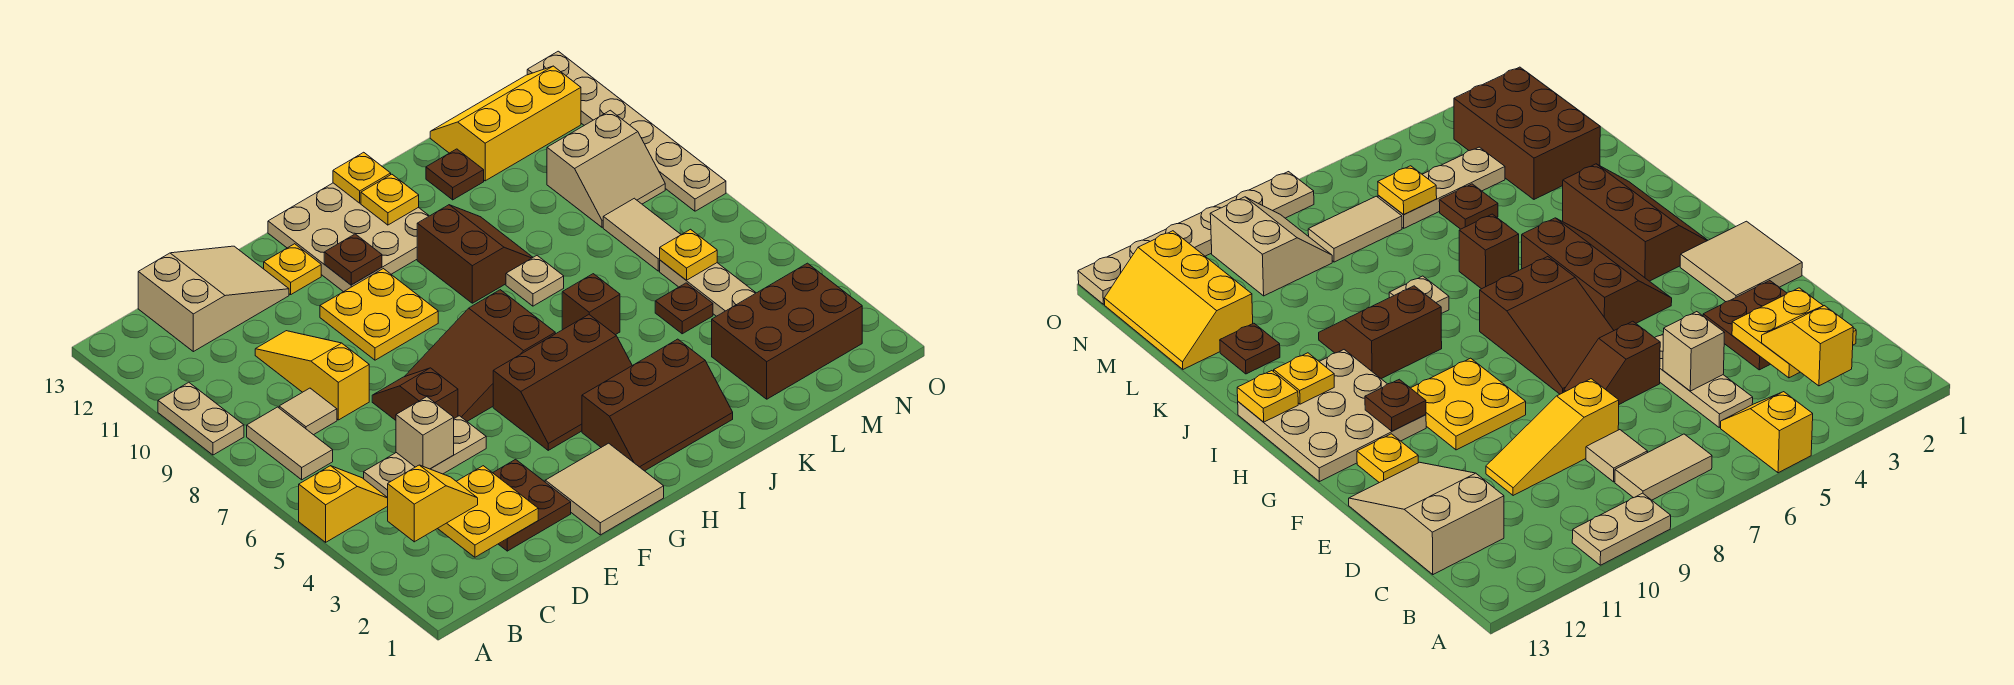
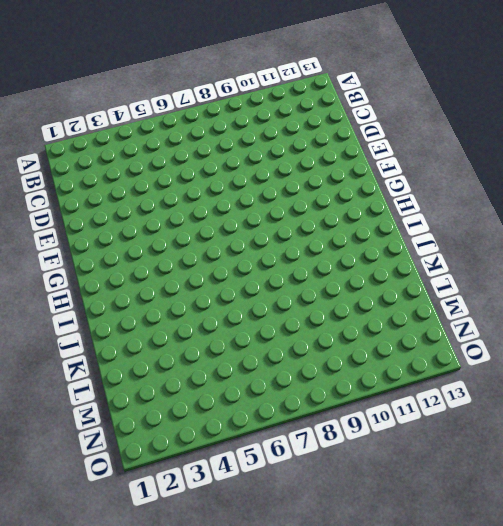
none -> yellow slope A5:B5 level 1 top A
none -> tan plate A9:A10 level 1
none -> tan tile B7:B8 level 1
none -> tan plate C5:E5 level 1

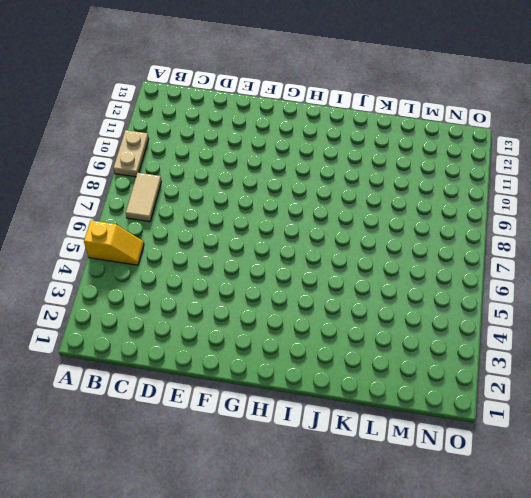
none -> tan plate C5:E5 level 1
none -> tan tile C8 level 1
none -> tan slope C12:E13 level 1 top C
none -> brown plate D2:E3 level 1

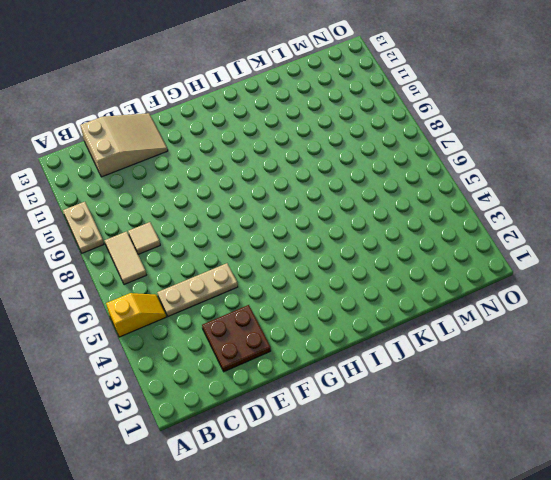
none -> yellow slope D8:D10 level 1 top 8
none -> brown slope E6:E7 level 1 top 6
none -> tan tile F1:G2 level 1
none -> brown slope F6:H7 level 1 top H

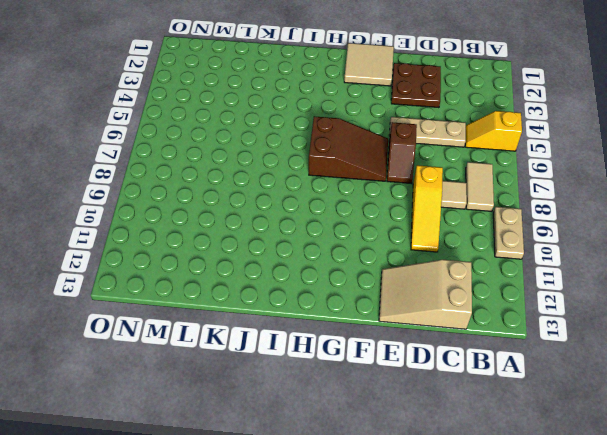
none -> yellow plate F9:G10 level 1
none -> yellow plate F12 level 1
none -> brown slope G4:I5 level 1 top 5
none -> tan plate G11:I13 level 1

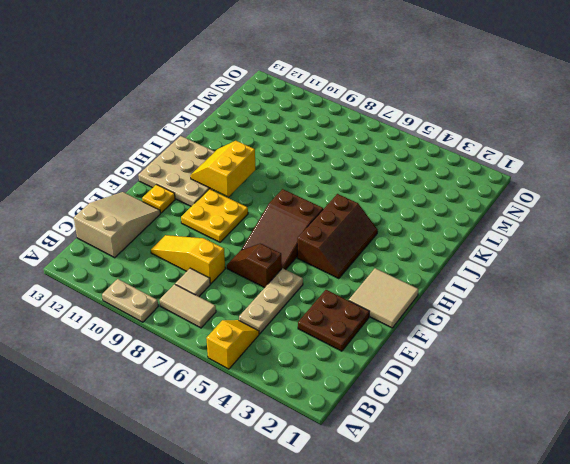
yellow slope H10:I11 level 2 top 10 -> none
none -> brown slope H2:J3 level 1 top 3
none -> brown slope I9:J10 level 1 top I
none -> brown brick J6 level 1
none -> tan plate J8 level 1

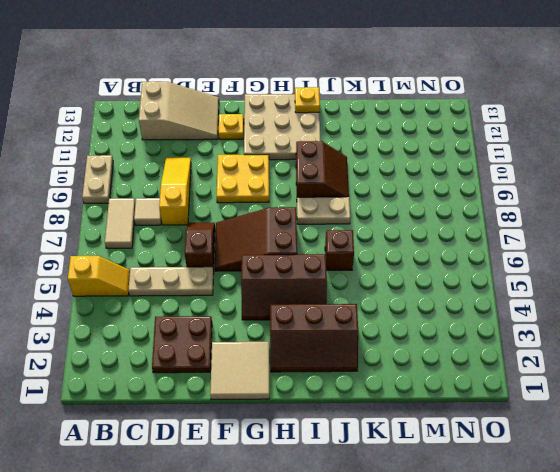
tan plate I8:J8 level 1 -> tan plate J8 level 1
none -> brown plate K12 level 1
none -> brown brick L2:N3 level 1
none -> brown plate L5 level 1
none -> yellow slope L12:N13 level 1 top 12

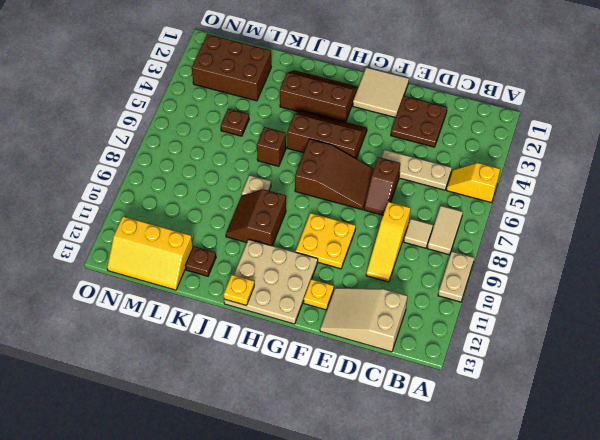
none -> tan plate M4:M6 level 1
none -> tan tile M7:M8 level 1
none -> tan slope M9:N10 level 1 top 10
none -> tan plate O8:O13 level 1

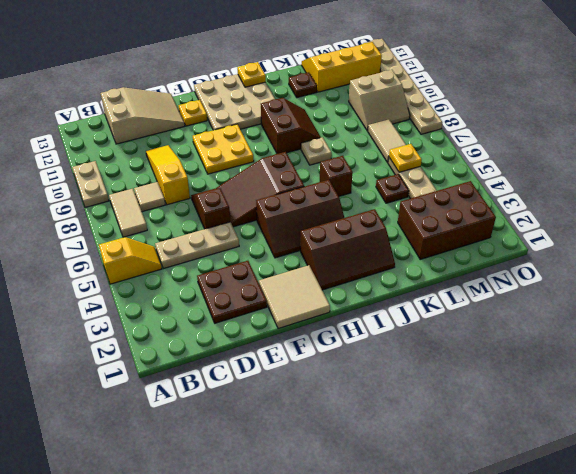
none -> yellow plate C2:D3 level 2
none -> tan brick D5 level 2
none -> brown plate G11 level 2
none -> yellow plate I12 level 2

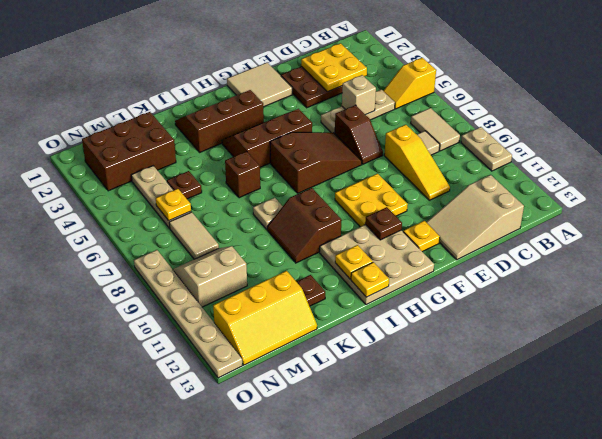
none -> yellow slope B3:C3 level 3 top B

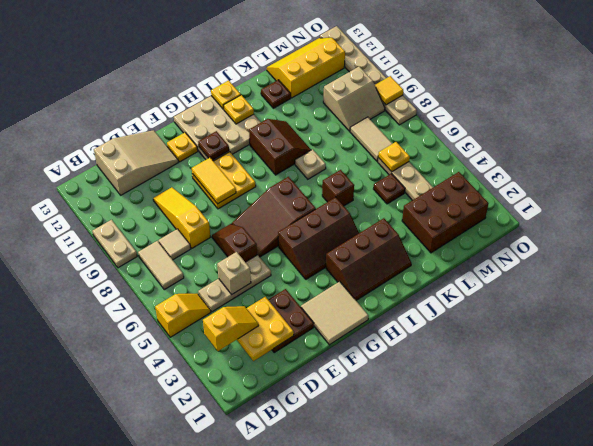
yellow tile F9:F10 level 2 -> none
yellow tile O9 level 2 -> none

